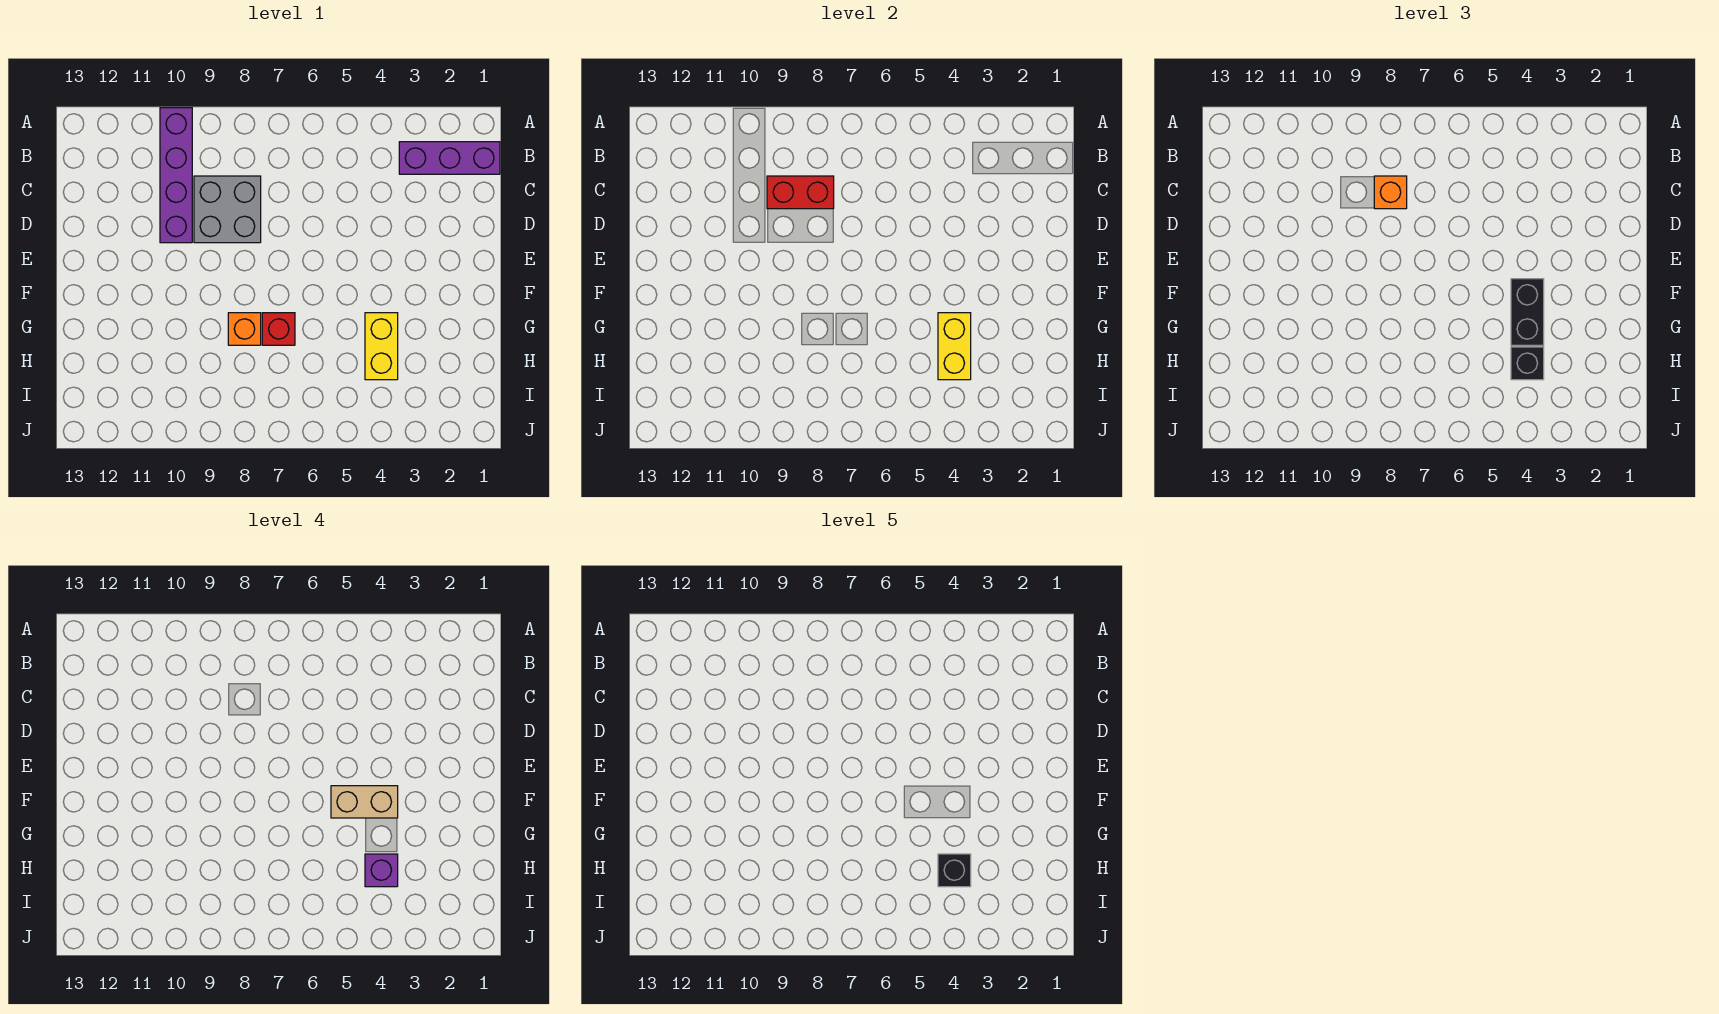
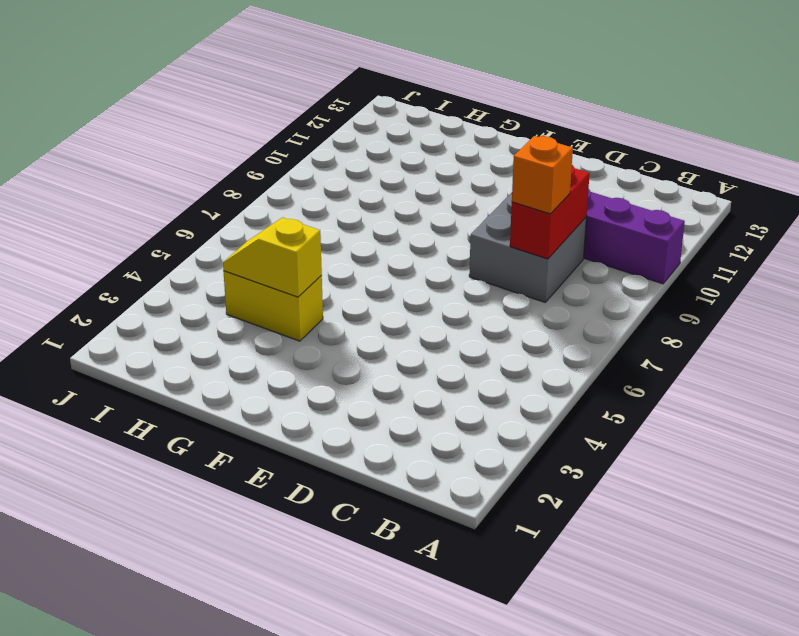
yellow slope G4:H4 level 2 top G -> yellow brick G4:H4 level 2
none -> purple brick B1:B3 level 1
none -> red brick G7 level 1
none -> orange brick G8 level 1

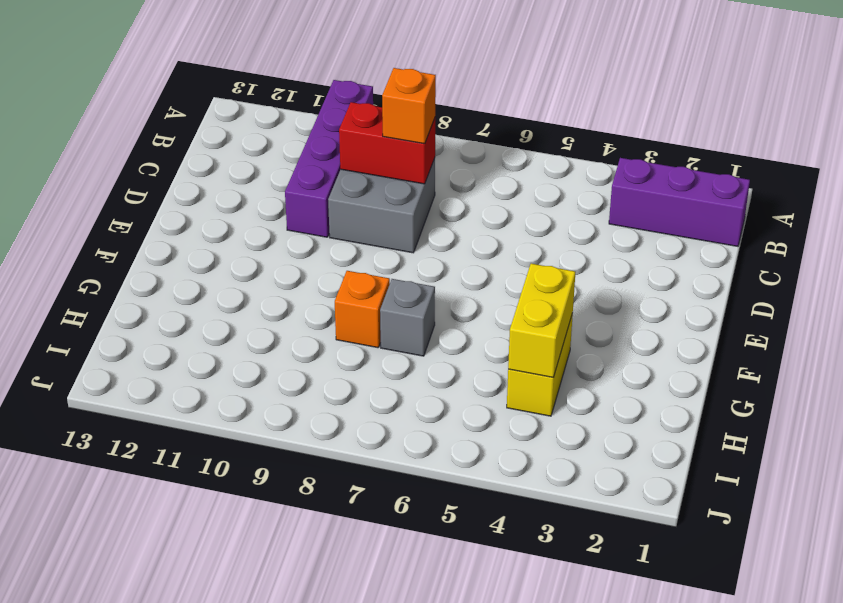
grey brick G7 level 1 -> red brick G7 level 1
none -> black brick F4:G4 level 3
none -> black brick H4 level 3
none -> tan brick F4:F5 level 4

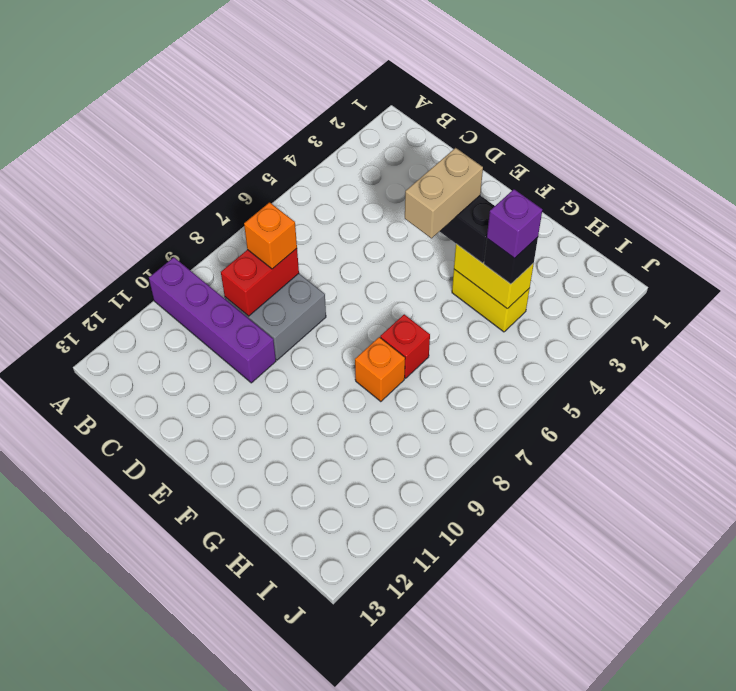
none -> purple brick B1:B3 level 1
none -> black brick H4 level 5

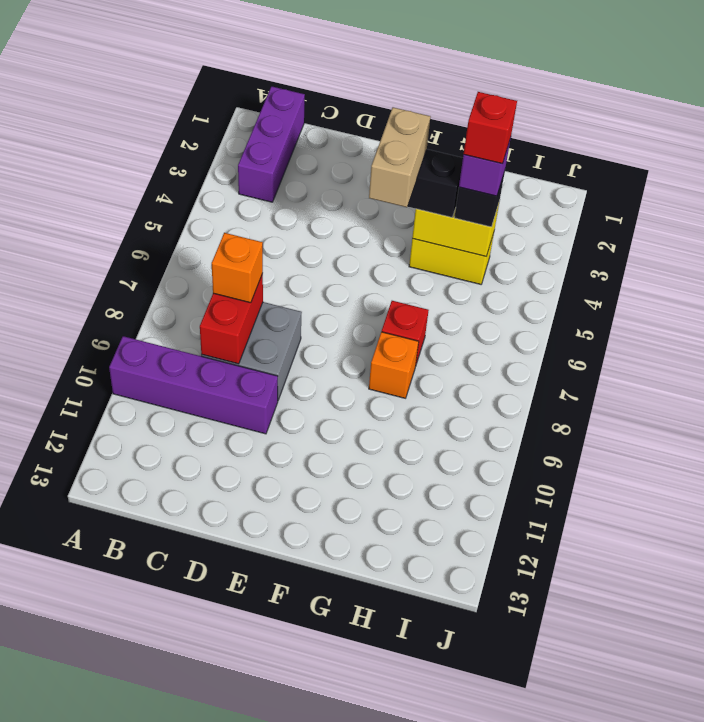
red brick H4 level 5 -> black brick H4 level 5

